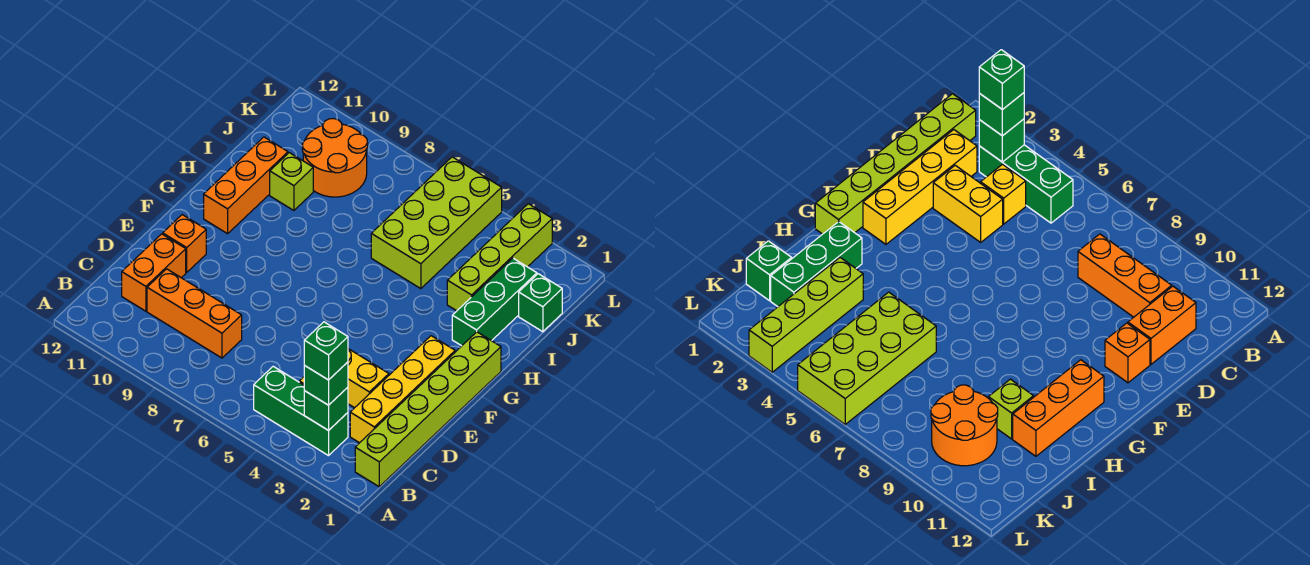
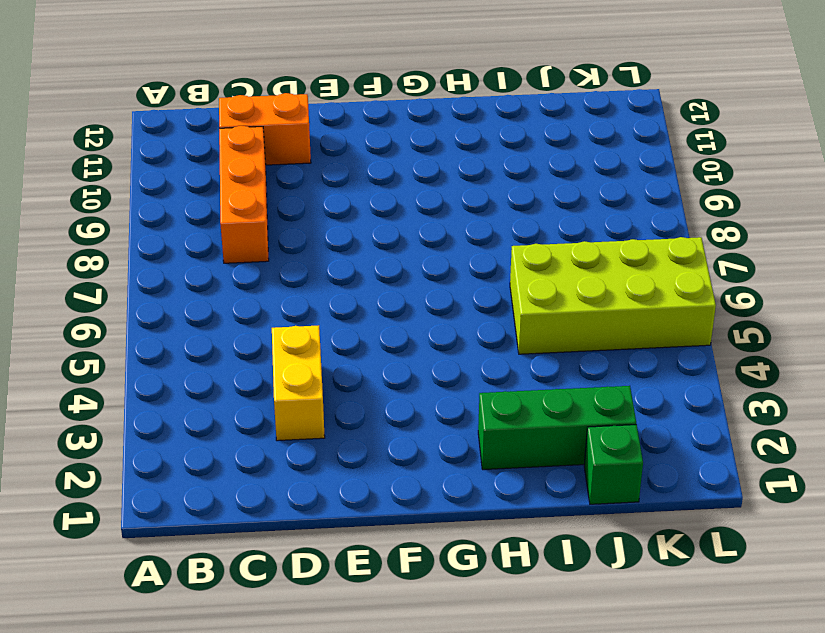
none -> lime brick B1:G1 level 1
none -> green brick B3:B5 level 1
none -> yellow brick C2:F2 level 1

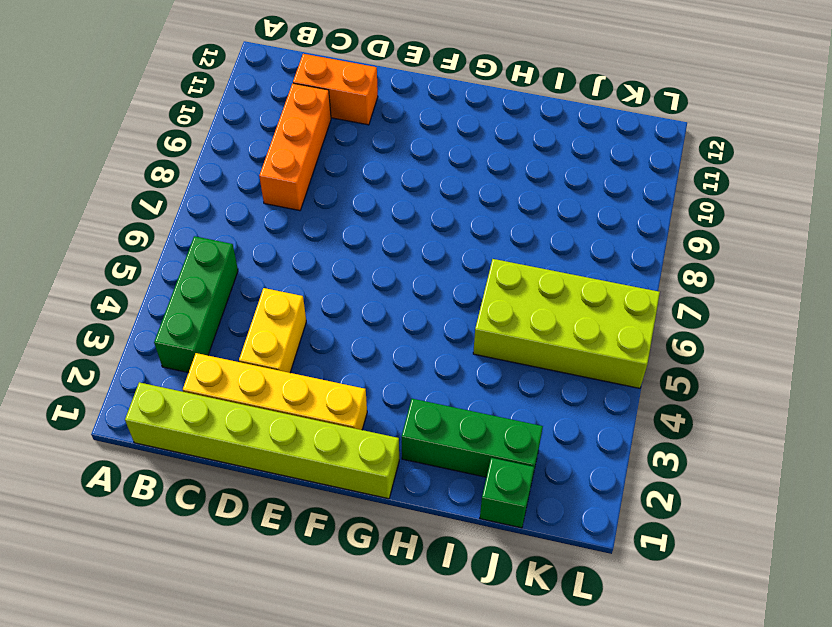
none -> yellow brick C4 level 1
none -> orange brick E11 level 1
none -> orange brick G11:I11 level 1

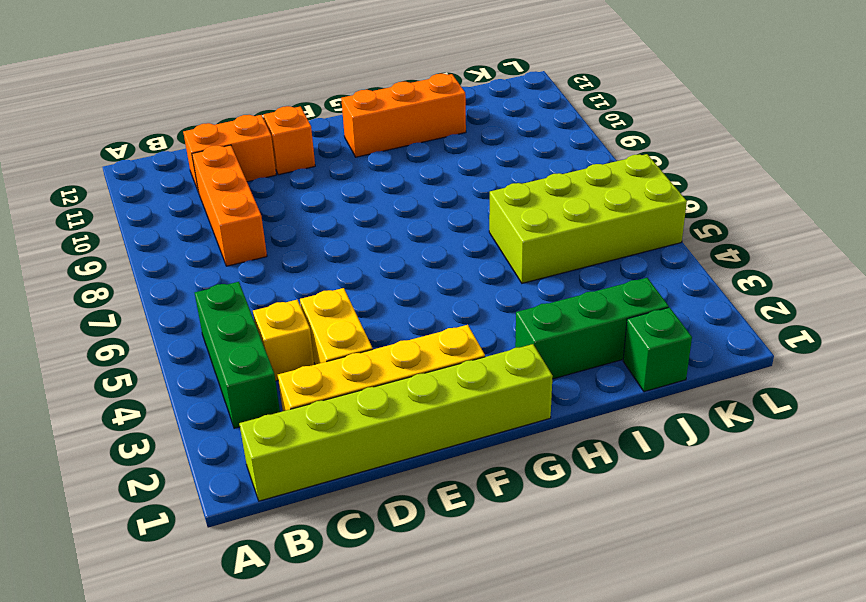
none -> lime brick I3:L3 level 1
none -> lime brick I10 level 1
none -> orange round brick J9:K10 level 1

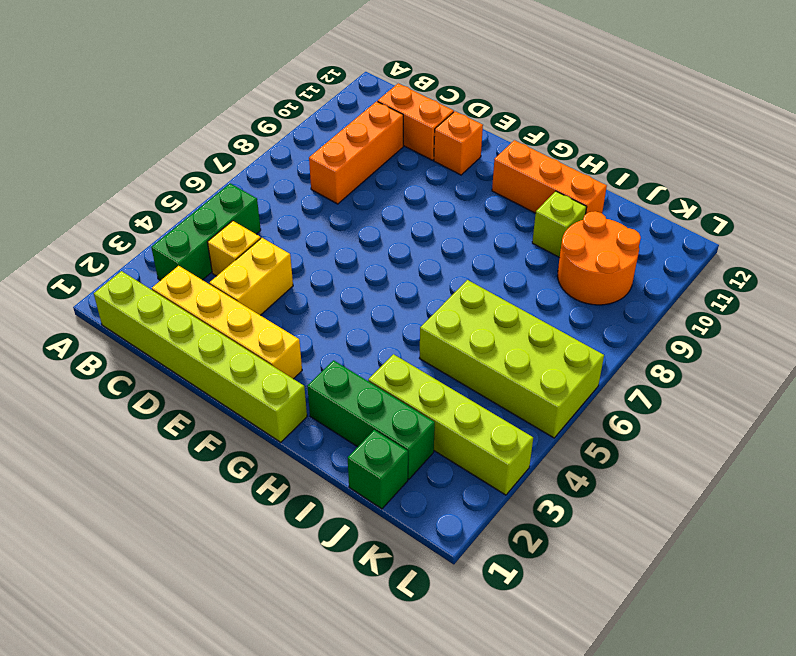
none -> green brick B3 level 2
none -> green brick B3 level 3
none -> green brick B3 level 4

